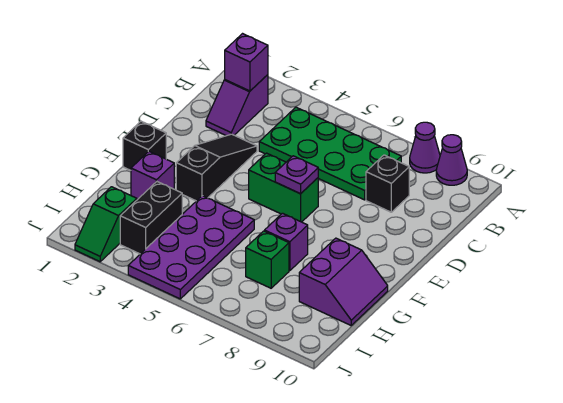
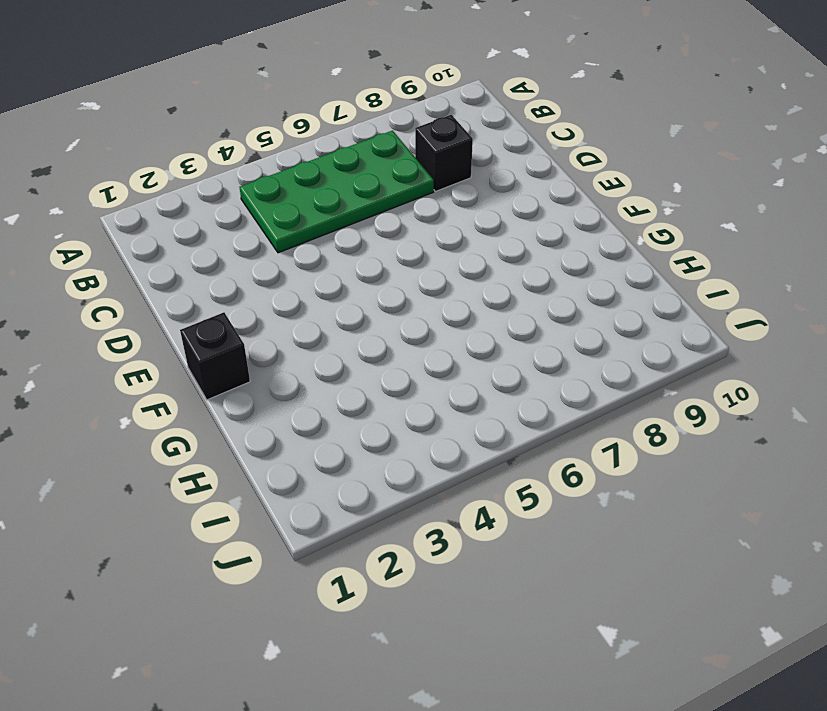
none -> purple cone A8 level 1
none -> purple cone A9 level 1
none -> purple slope B2:C2 level 1 top B

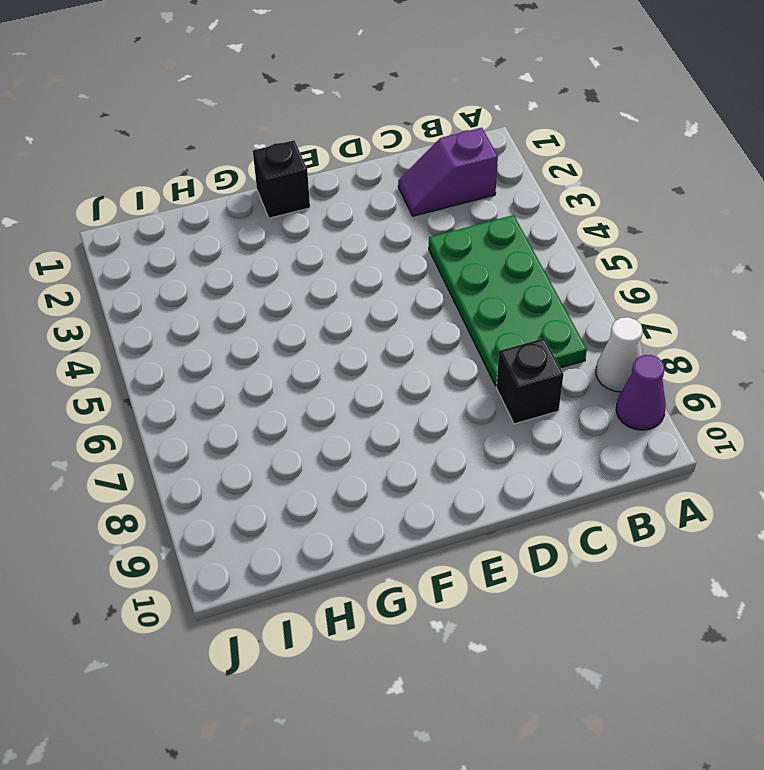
white cone A8 level 1 -> purple cone A8 level 1
none -> black slope D3:F3 level 1 top F
none -> green brick E5:E6 level 1
none -> purple brick G2 level 1

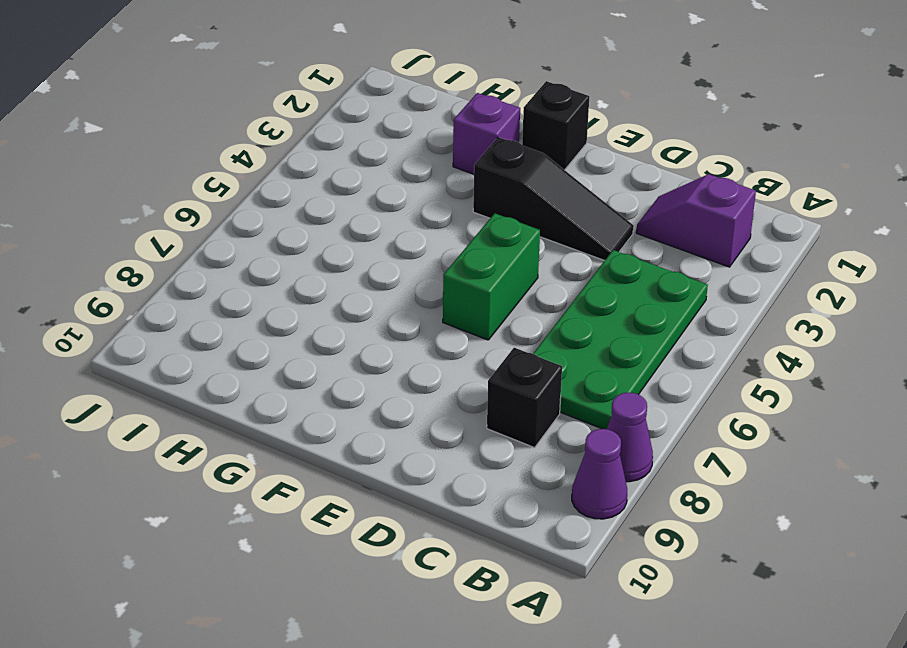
none -> purple plate G4:J5 level 1
none -> purple brick G7 level 1
none -> purple slope G9:H10 level 1 top 9

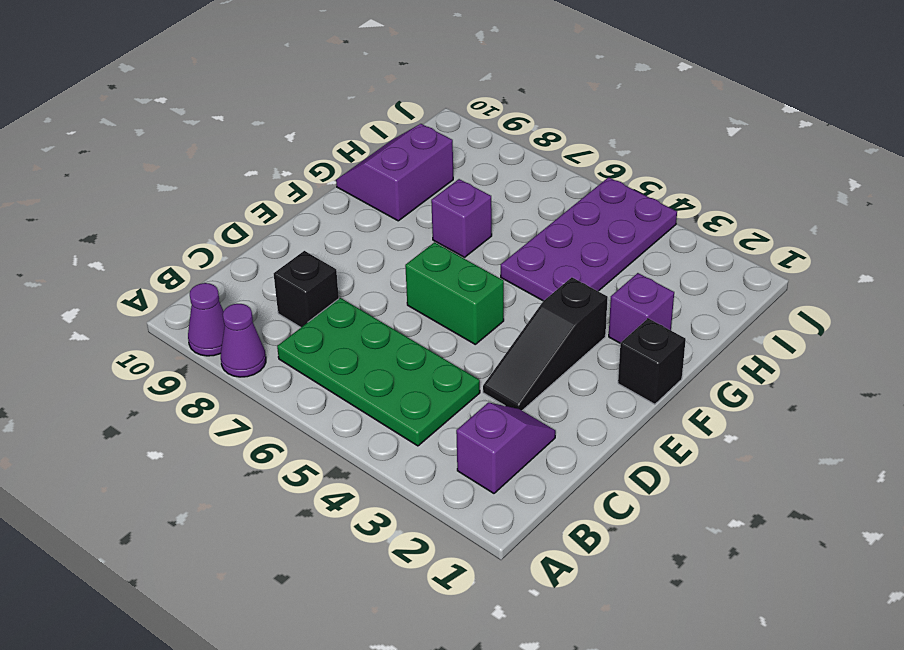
none -> black brick H3:I3 level 1
none -> green brick H7 level 1
none -> green slope I2:J2 level 1 top I

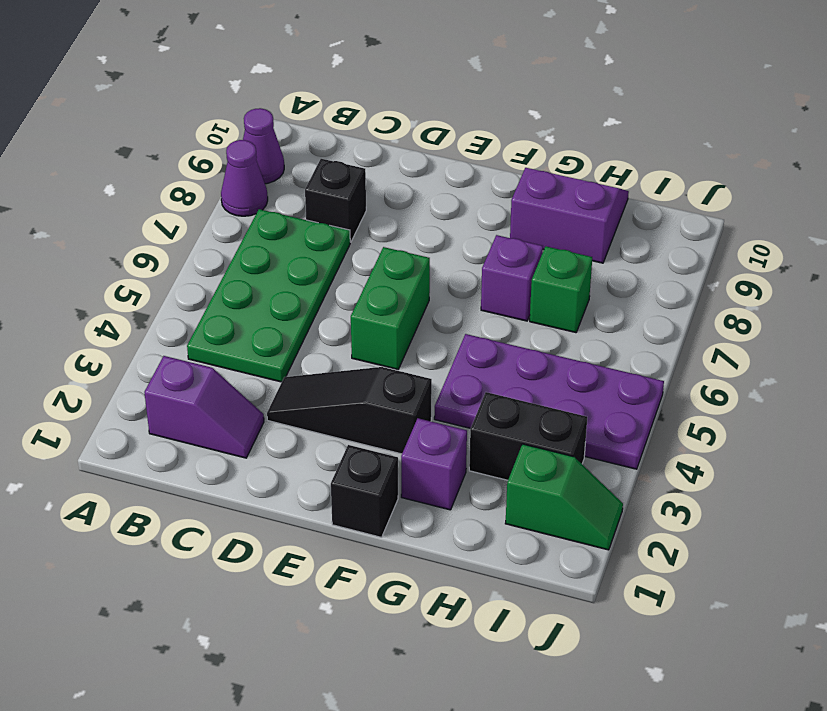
none -> purple brick B2 level 2
none -> purple plate E6 level 2

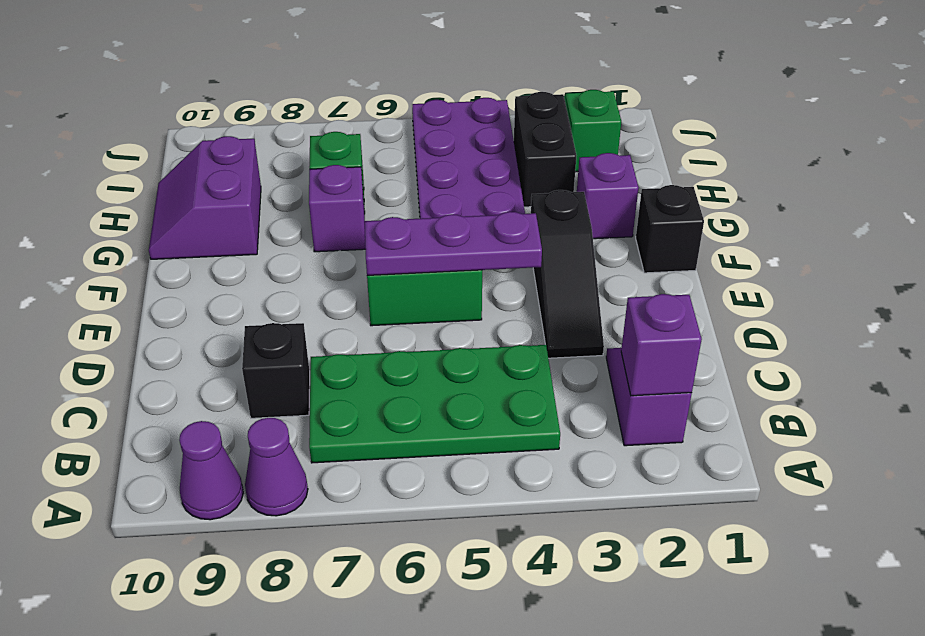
purple plate E4:E6 level 2 -> purple plate E6 level 2

